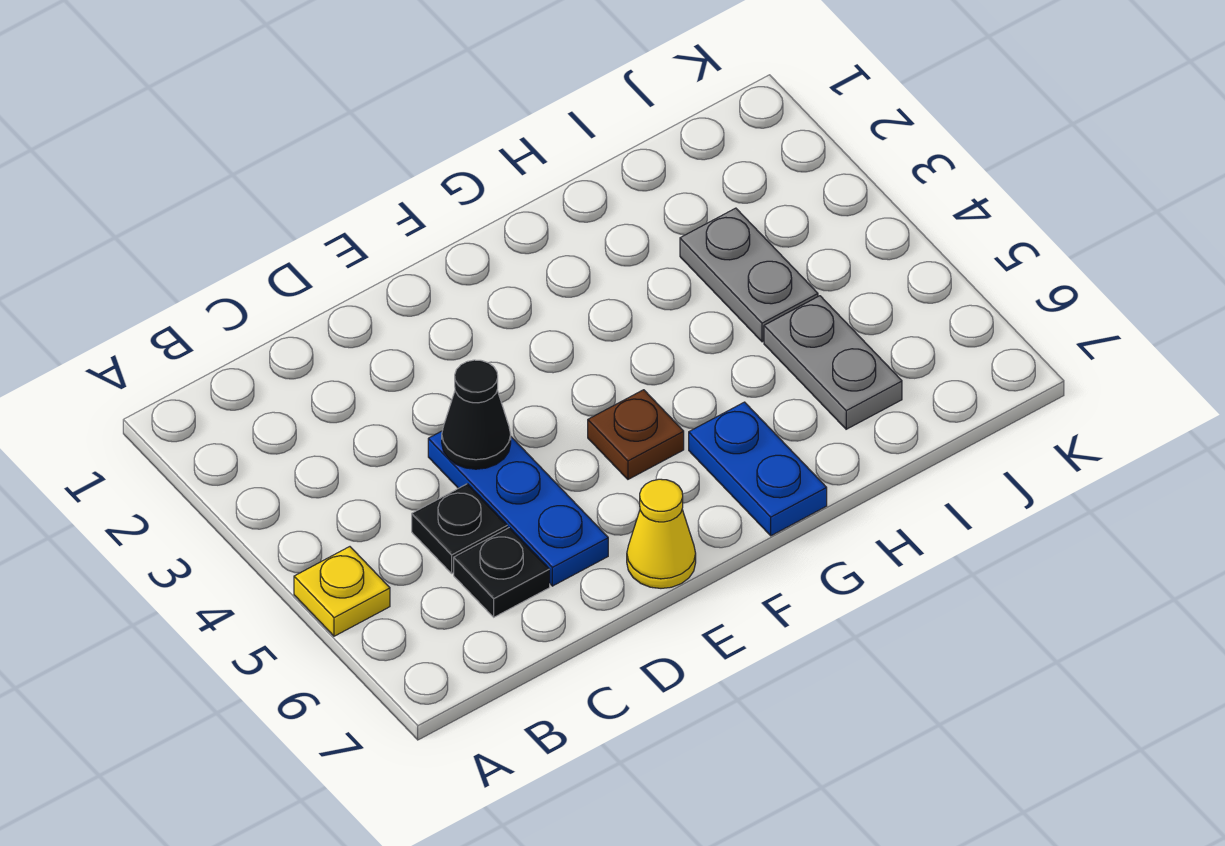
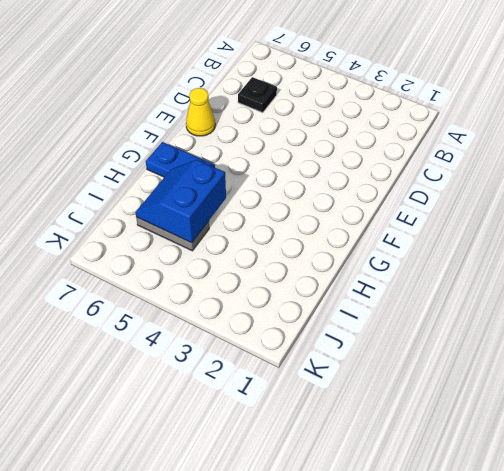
blue slope H5:I6 level 2 top 5 -> none
none -> yellow plate A5 level 1
none -> black plate C5 level 1

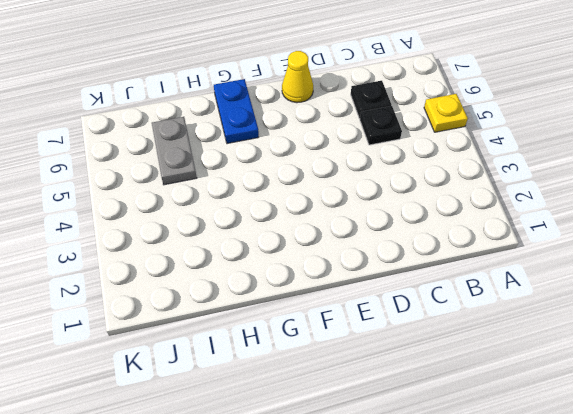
none -> blue plate D4:D6 level 1
none -> brown plate F5 level 1

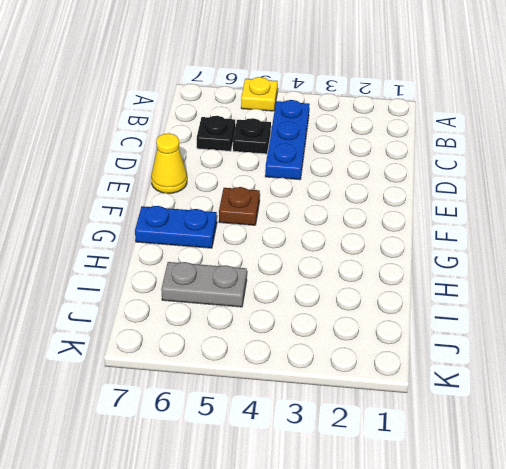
blue plate B4:D4 level 1 -> blue plate D4:D6 level 1
none -> grey plate I3:I4 level 1
none -> black cone D4 level 2

